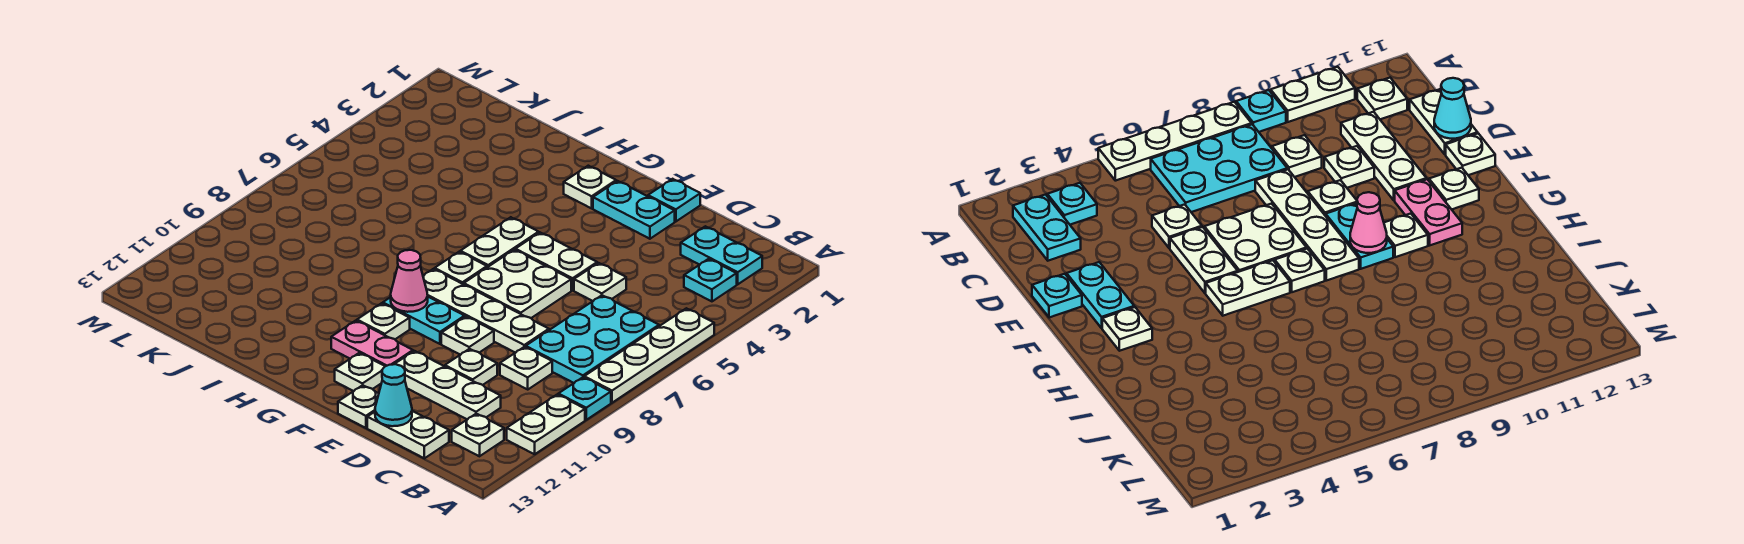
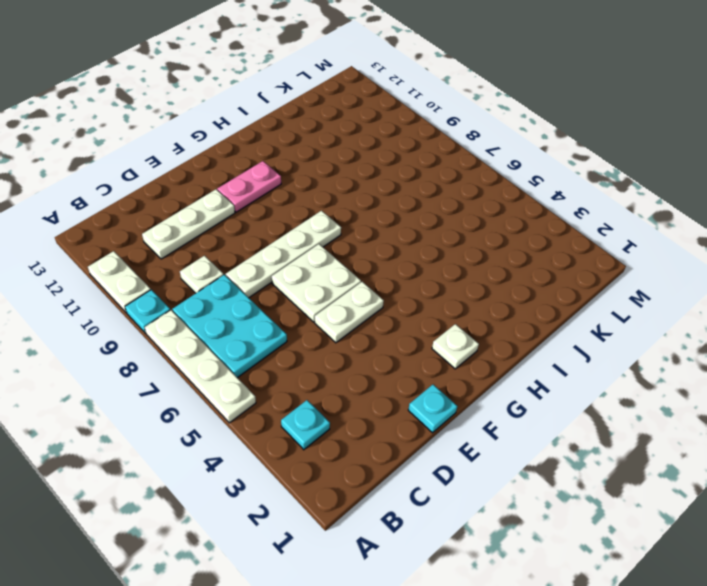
none -> cyan plate B2:C2 level 1
none -> white plate B12 level 1
none -> white plate C13:D13 level 1

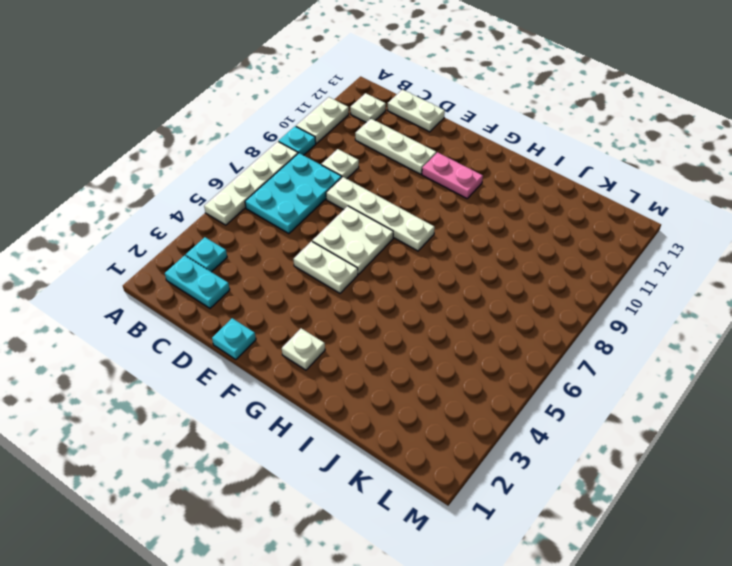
none -> white plate D5 level 1
none -> white plate D10 level 1
none -> cyan plate E2:F2 level 1

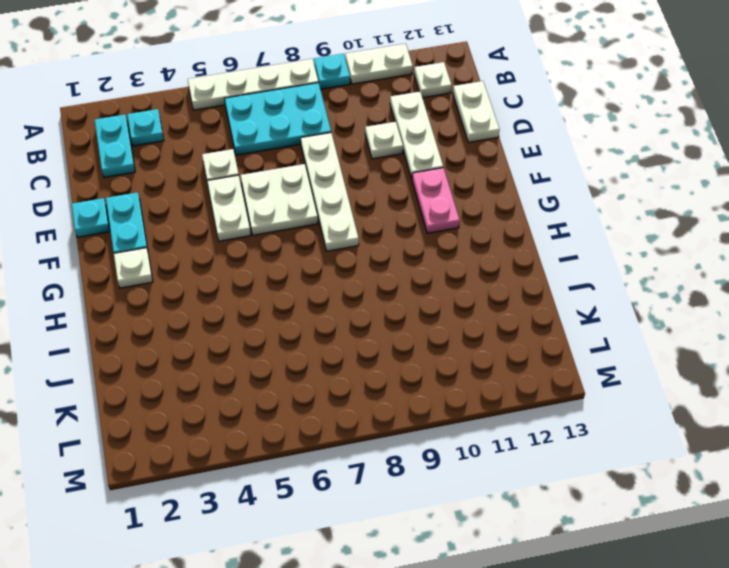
none -> white plate C9 level 1
none -> white plate E9 level 1
none -> white plate E13 level 1

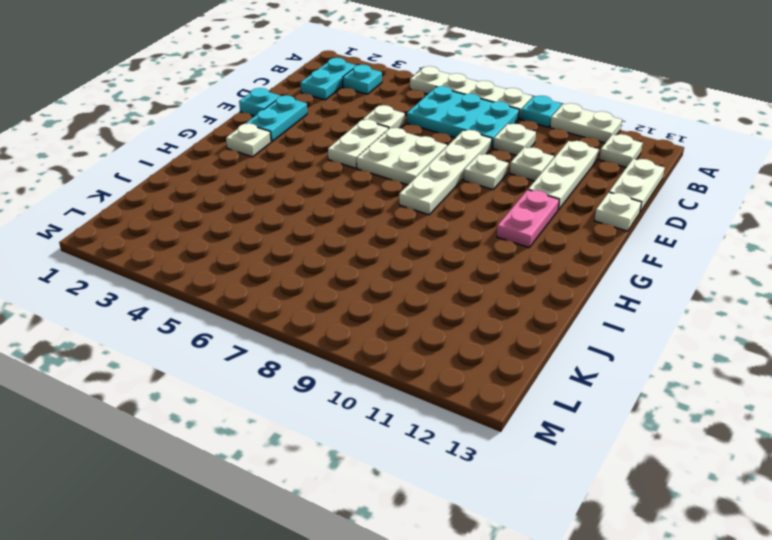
none -> cyan plate F9:G9 level 1
none -> white plate F12 level 1
none -> white plate G5:G6 level 1

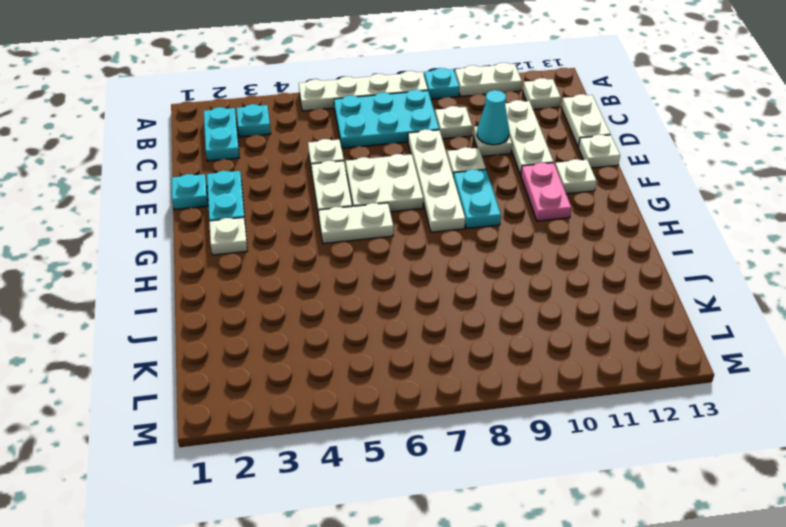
cyan cone D10 level 2 -> cyan cone D13 level 2
none -> white plate G7 level 1
none -> white plate G10 level 1
none -> pink cone G9 level 2

